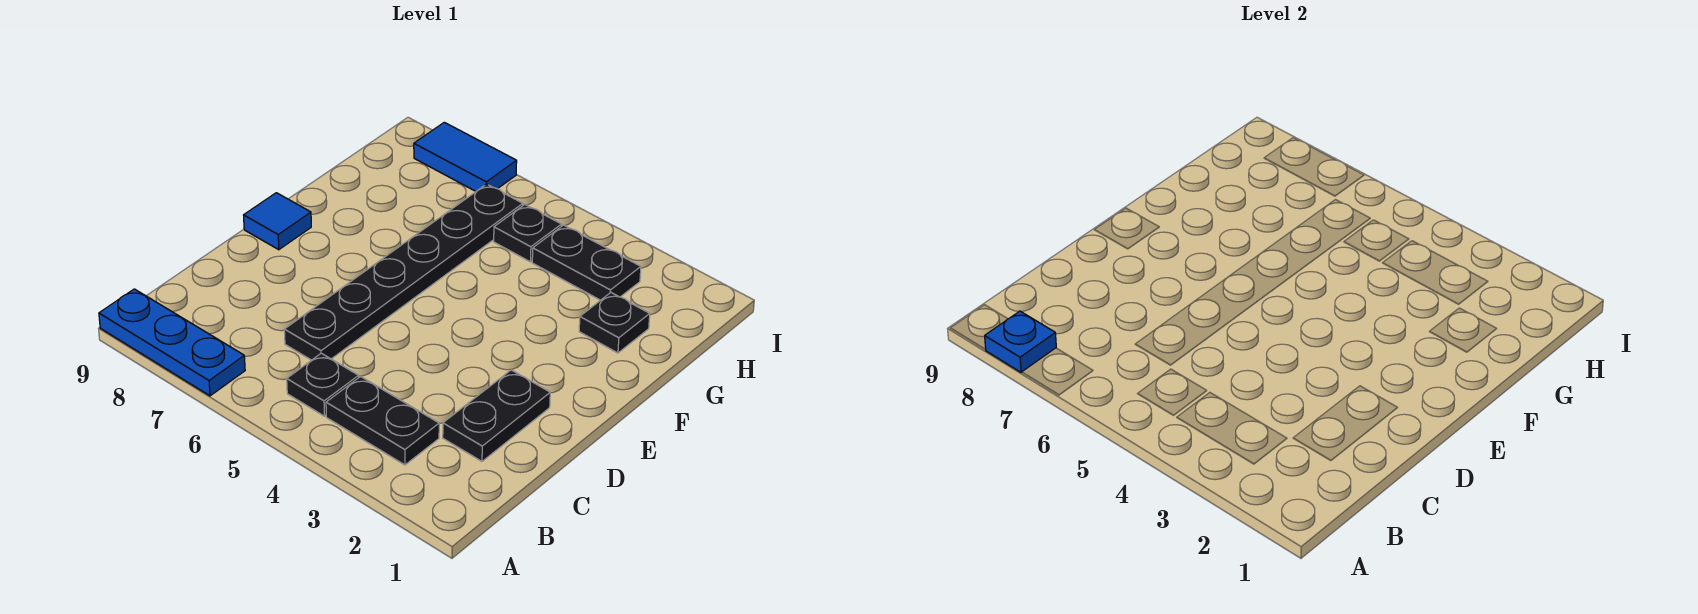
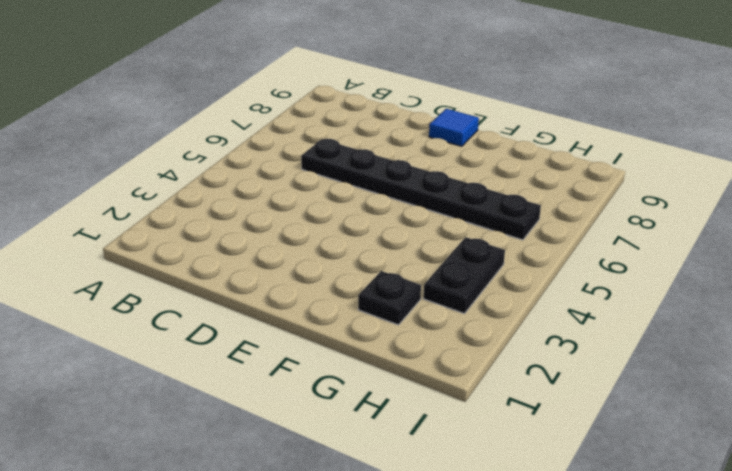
none -> blue plate A7:A9 level 1
none -> black plate B3:B4 level 1

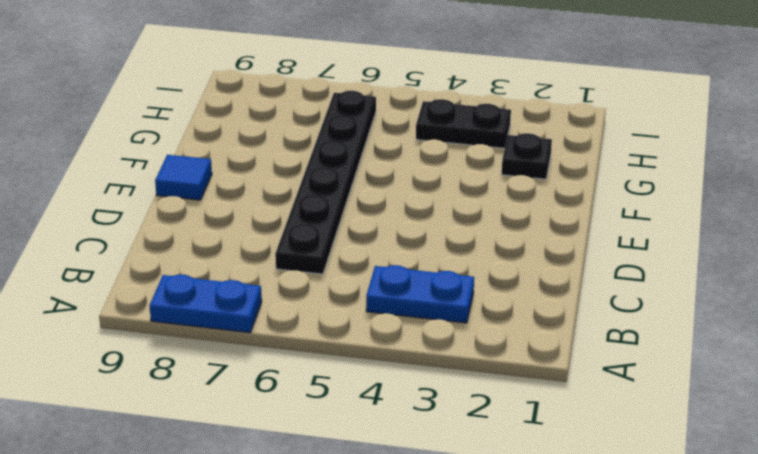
blue plate A7:A8 level 1 -> blue plate A7:A9 level 1
blue plate B3:B4 level 1 -> black plate B3:B4 level 1
none -> black plate B5 level 1
none -> black plate C2:D2 level 1

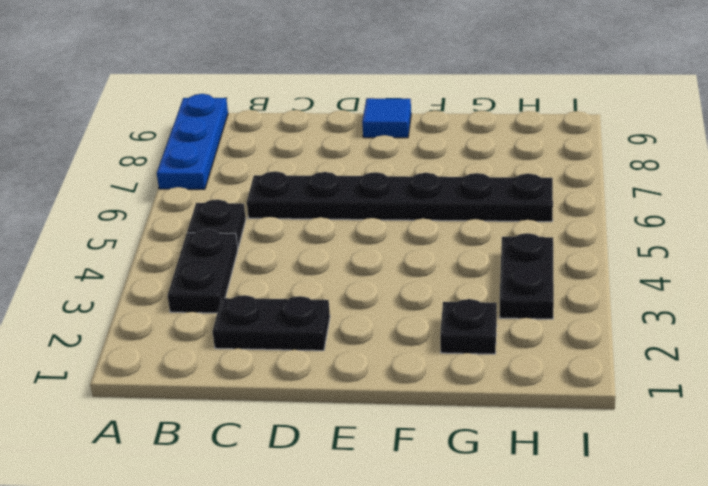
none -> black plate H5 level 1
none -> blue tile I7:I8 level 1

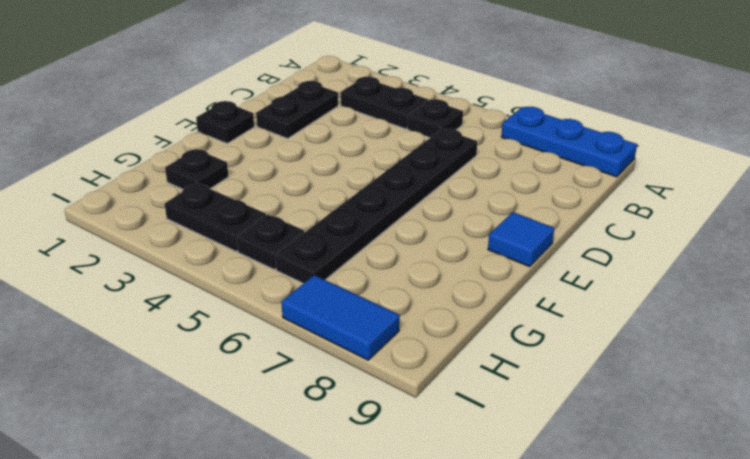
black plate E1 level 1 -> none
none -> blue plate A8 level 2

